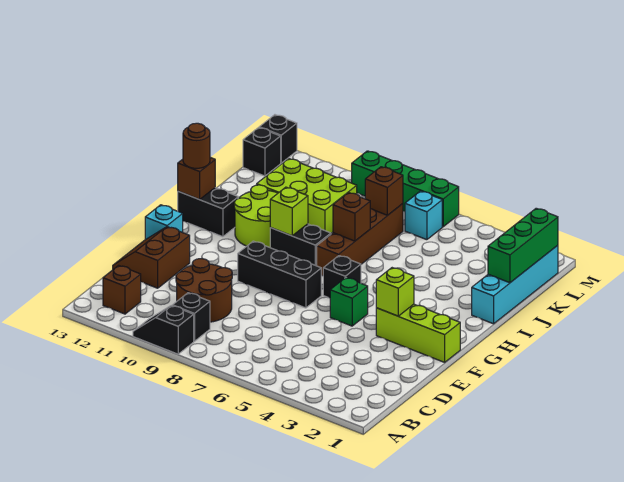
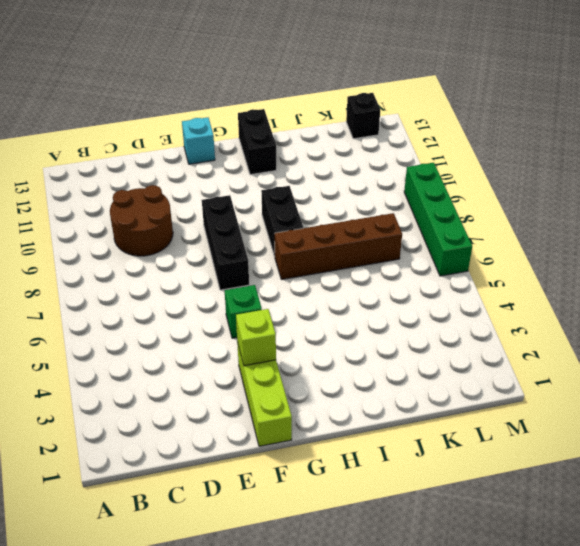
none -> black slope A9:A10 level 1 top 9
none -> black brick B9 level 1
none -> brown brick B12 level 1

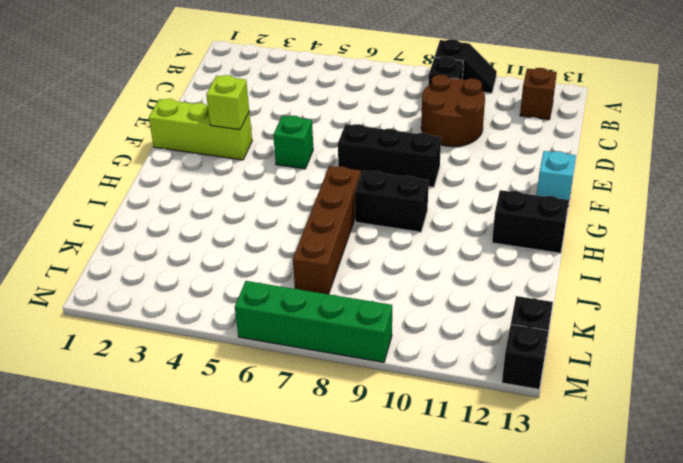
none -> brown slope D12:E13 level 1 top 12
none -> black brick G6 level 1
none -> lime round brick H10:I11 level 1

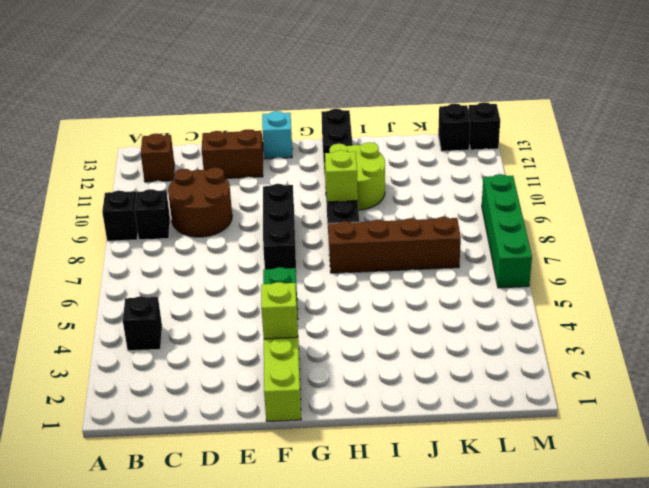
black brick B4 level 1 -> black brick G6 level 1
none -> cyan brick I1:L1 level 1
none -> lime brick J9:K11 level 1
none -> cyan brick L6 level 1

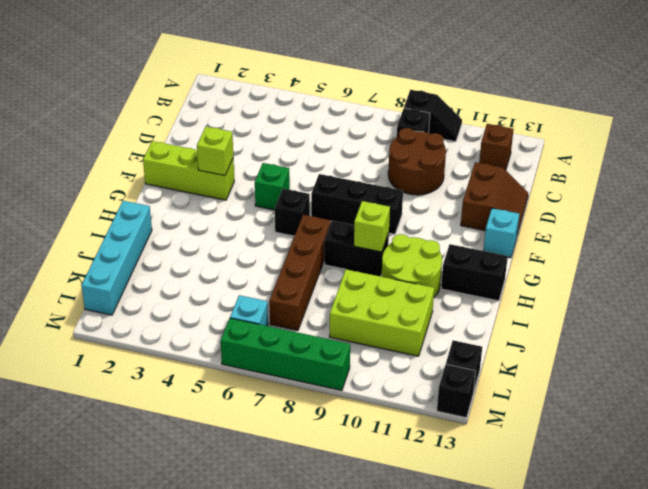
none -> brown brick H13 level 2
none -> brown brick I7 level 2
none -> green brick J1:L1 level 2

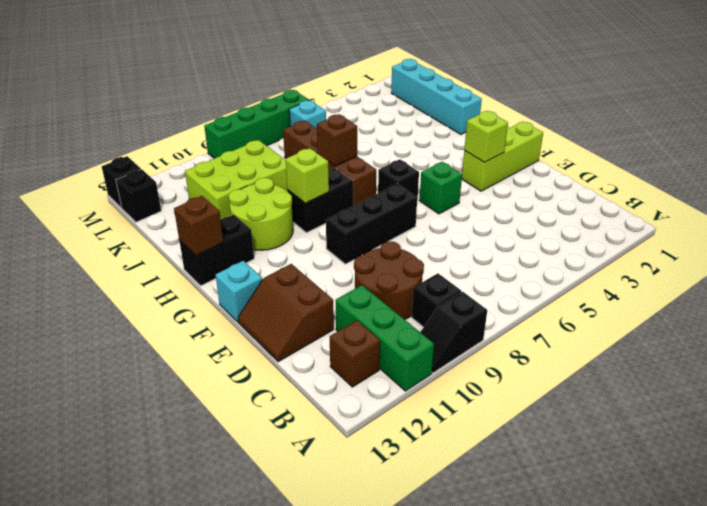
green brick A11:C11 level 1 -> green brick J1:L1 level 2
none -> brown brick K7 level 2
none -> brown round brick H13 level 3

